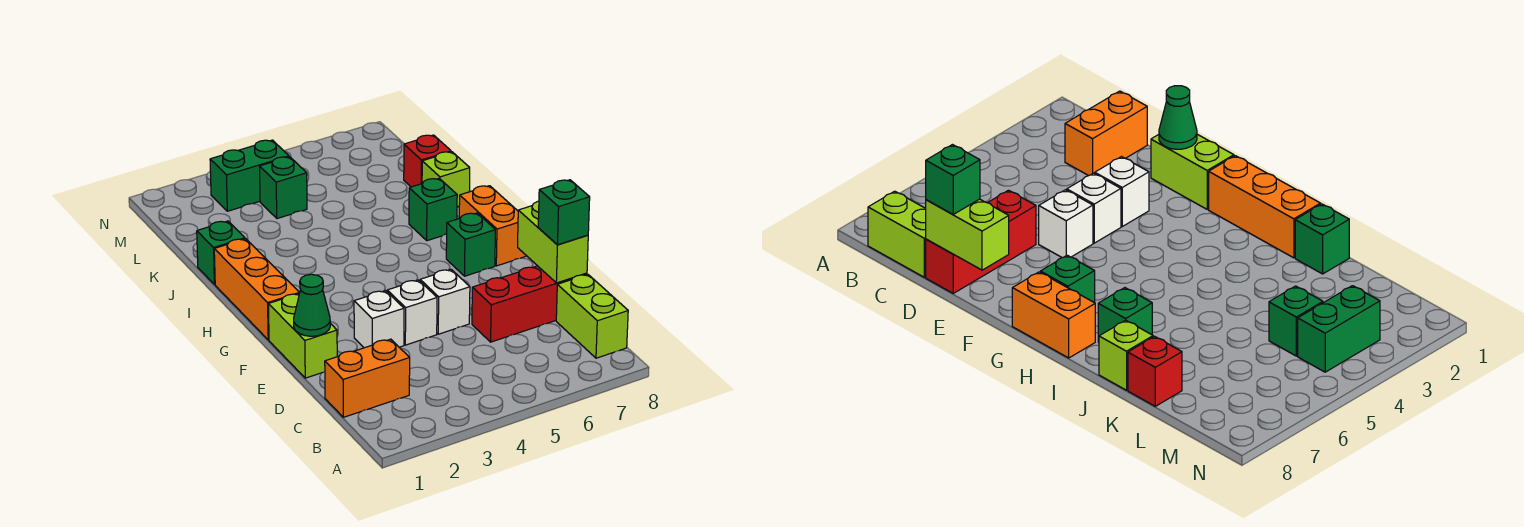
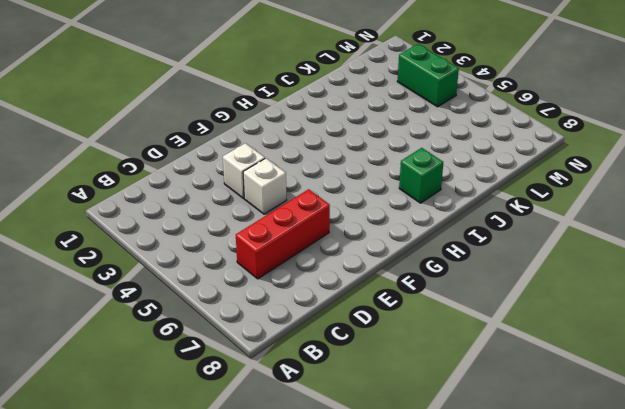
red brick C6:E6 level 1 -> red brick D6:D8 level 1
none -> lime brick B8:C8 level 1
none -> orange brick C1:C2 level 1
none -> lime brick E1:F1 level 1

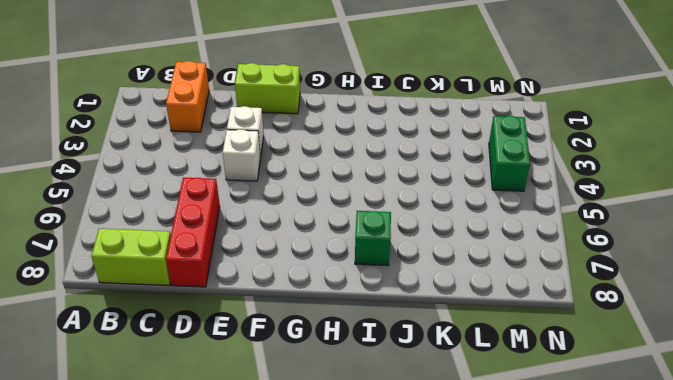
none -> white brick E5 level 1
none -> orange brick G1:I1 level 1
none -> green brick G7 level 1

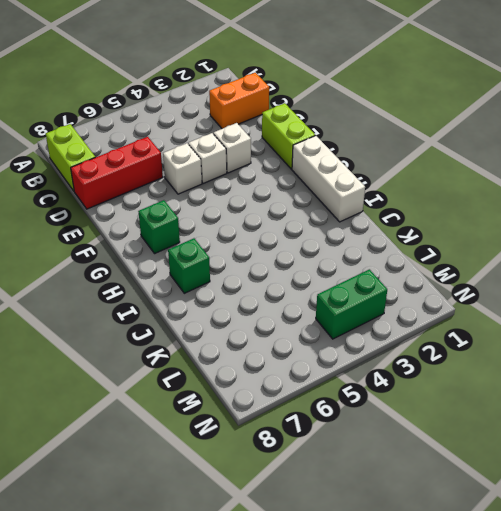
white brick G1:I1 level 1 -> orange brick G1:I1 level 1
none -> orange brick G8:H8 level 1
none -> green brick J1 level 1
none -> lime brick J8 level 1

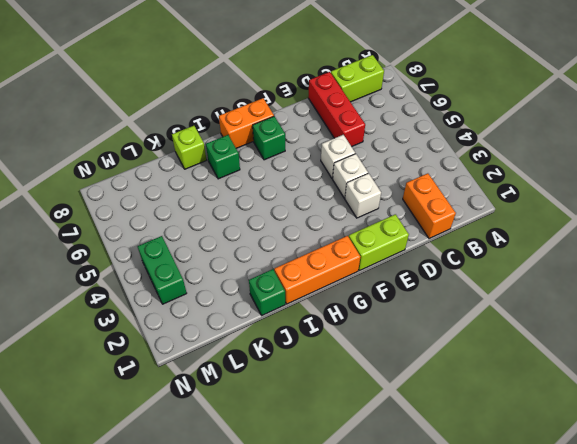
none -> red brick K8 level 1
none -> green brick L4 level 1
none -> lime brick D8:E8 level 2

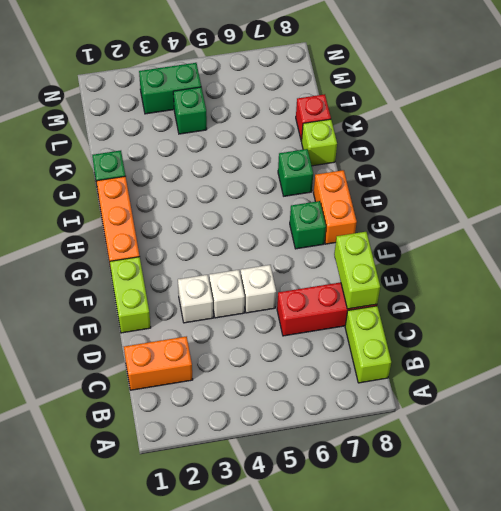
none -> green cone E1 level 2
none -> green brick D8 level 3

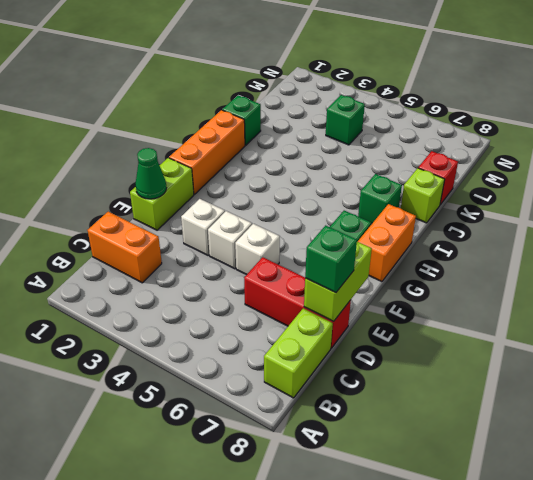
none -> green brick M3:M4 level 1

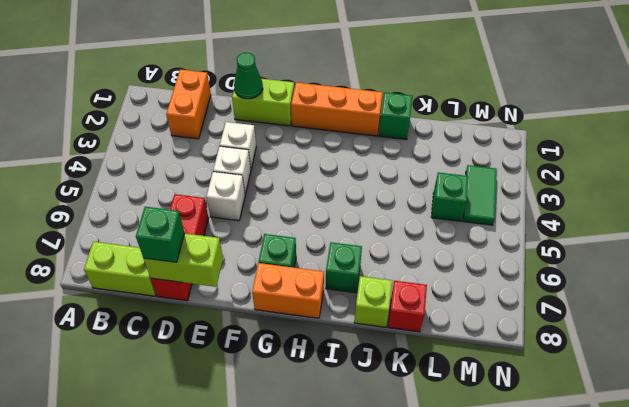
green tile M3:M4 level 1 -> green brick M3:M4 level 1

